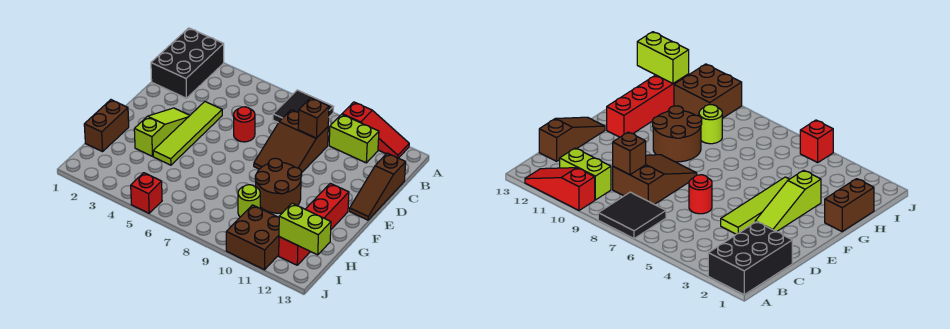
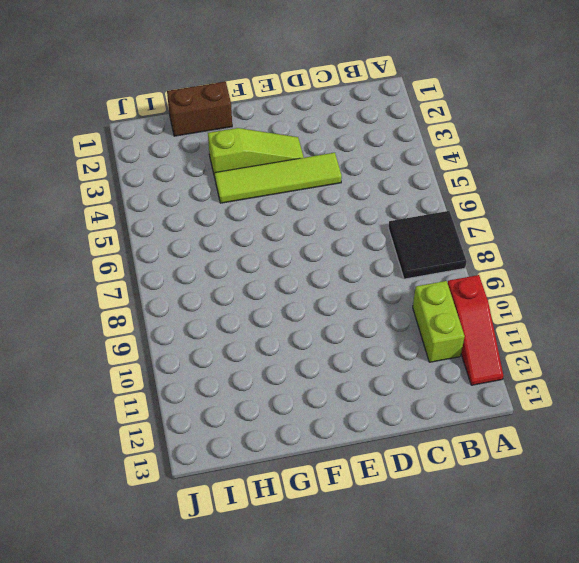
none -> black brick A1:C2 level 1
none -> brown slope C8:E9 level 1 top C
none -> brown slope C13:E13 level 1 top C

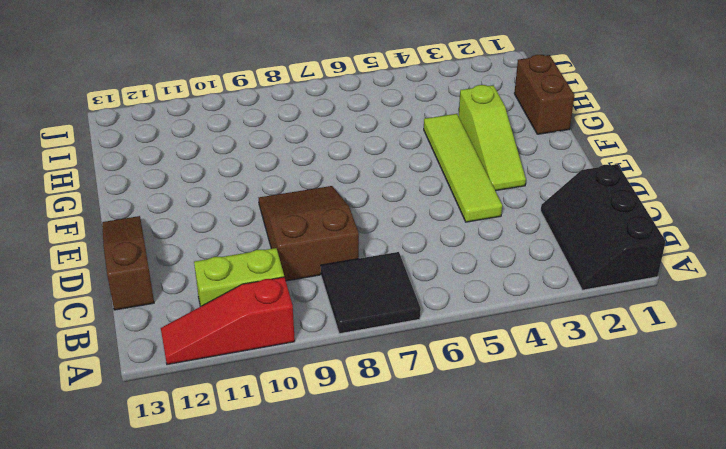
black slope A1:C2 level 1 top 1 -> black brick A1:C2 level 1
none -> red round brick D6 level 1
none -> brown round brick F9:G10 level 1
none -> red brick F12:I12 level 1

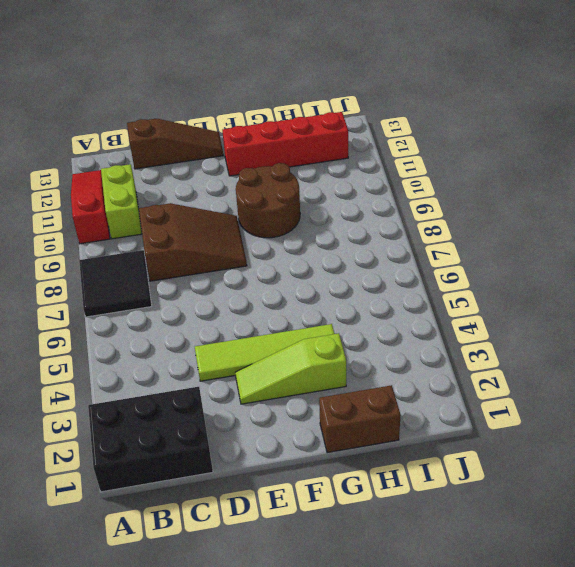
none -> red round brick D6 level 1
none -> lime round brick H9 level 1
none -> brown brick I10:J11 level 1

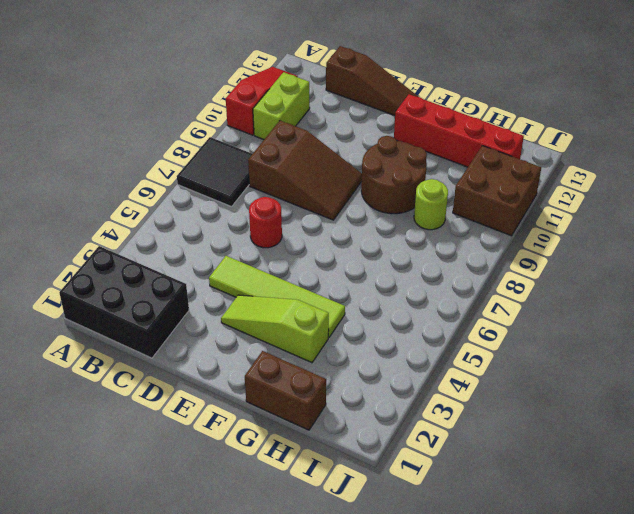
none -> red brick J5 level 1
none -> brown brick C9 level 2
none -> lime brick I12:I13 level 2

